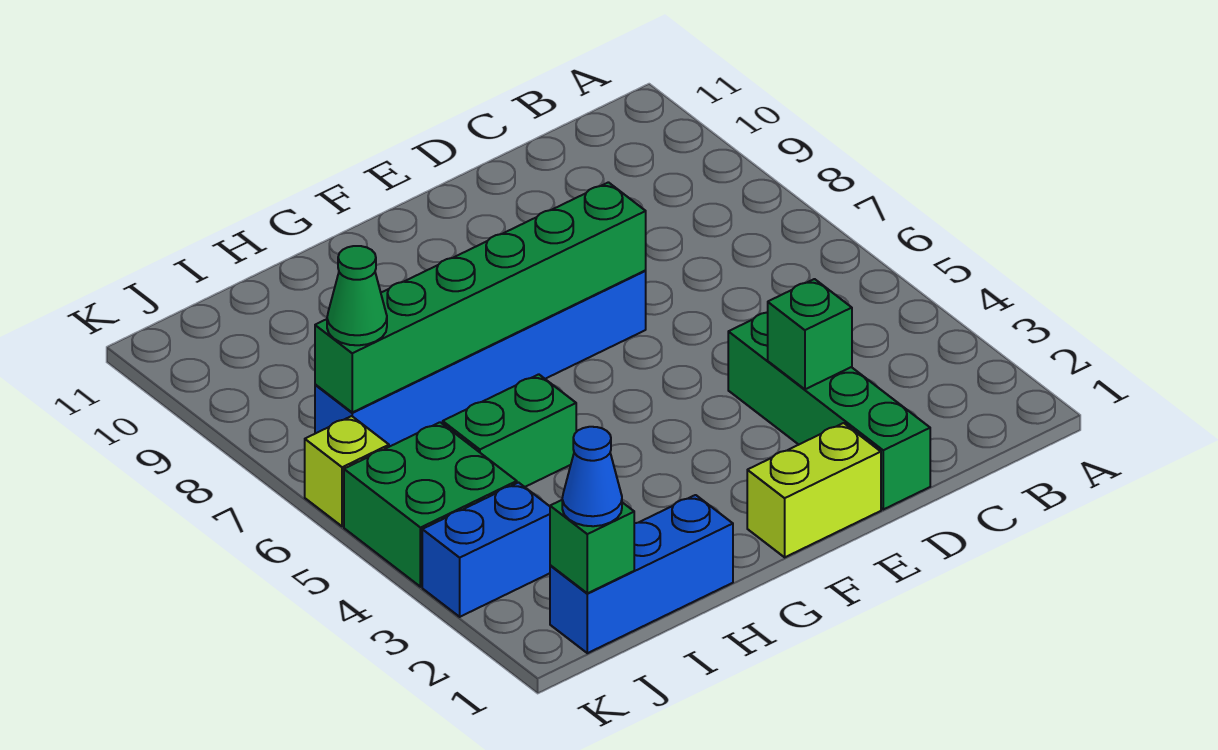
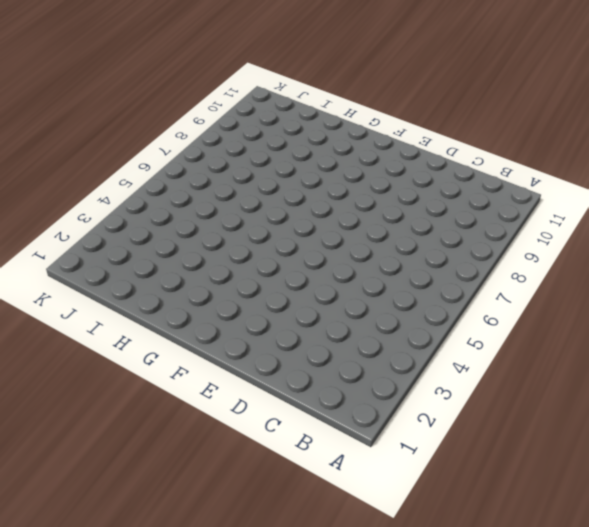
none -> green brick D1:D4 level 1
none -> lime brick E1:F1 level 1
none -> blue brick E7:J7 level 1

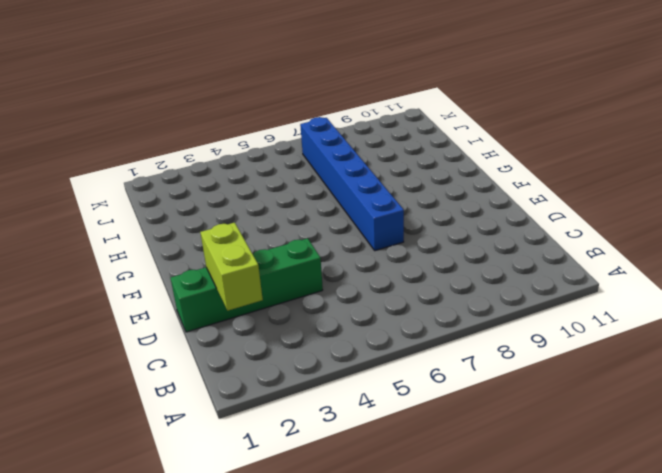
lime brick C2:D2 level 2 -> lime brick E1:F1 level 1
none -> blue brick H1:J1 level 1
none -> green brick H5:I5 level 1
none -> blue brick J3:K3 level 1

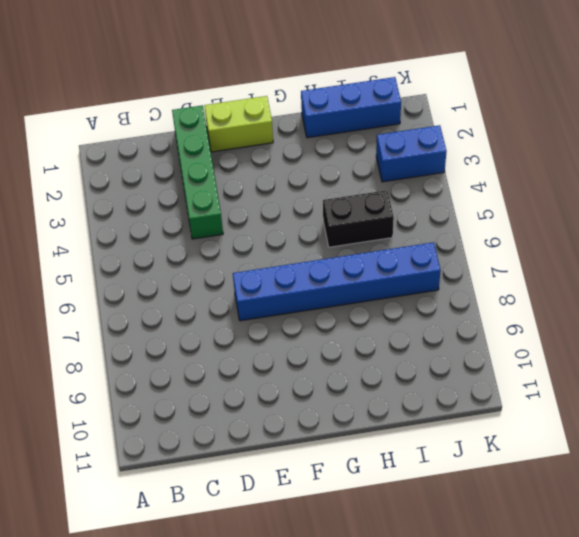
black brick H5:I5 level 1 -> green brick H5:I5 level 1
none -> green brick J4:K5 level 1
none -> lime brick K6 level 1
none -> green brick D3 level 2

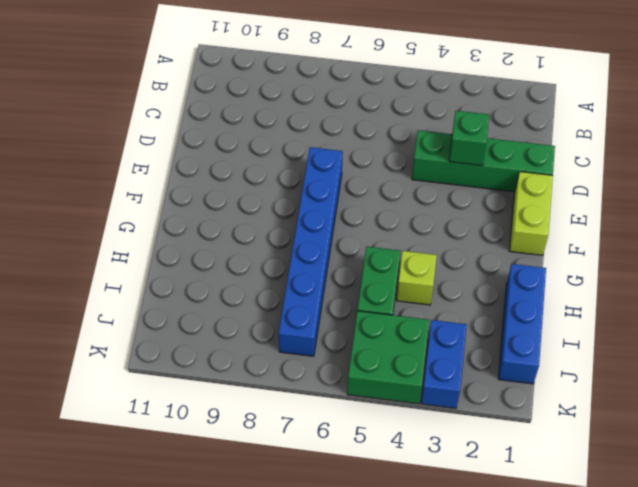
lime brick H4 level 1 -> lime brick K6 level 1
none -> green brick E7:J7 level 2
none -> green brick J1 level 2
none -> blue cone J1 level 3

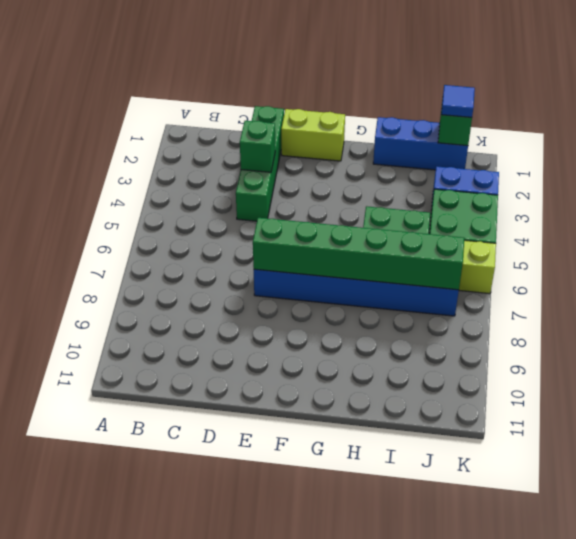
blue tile J1 level 3 -> blue cone J1 level 3
none -> green cone J7 level 3

